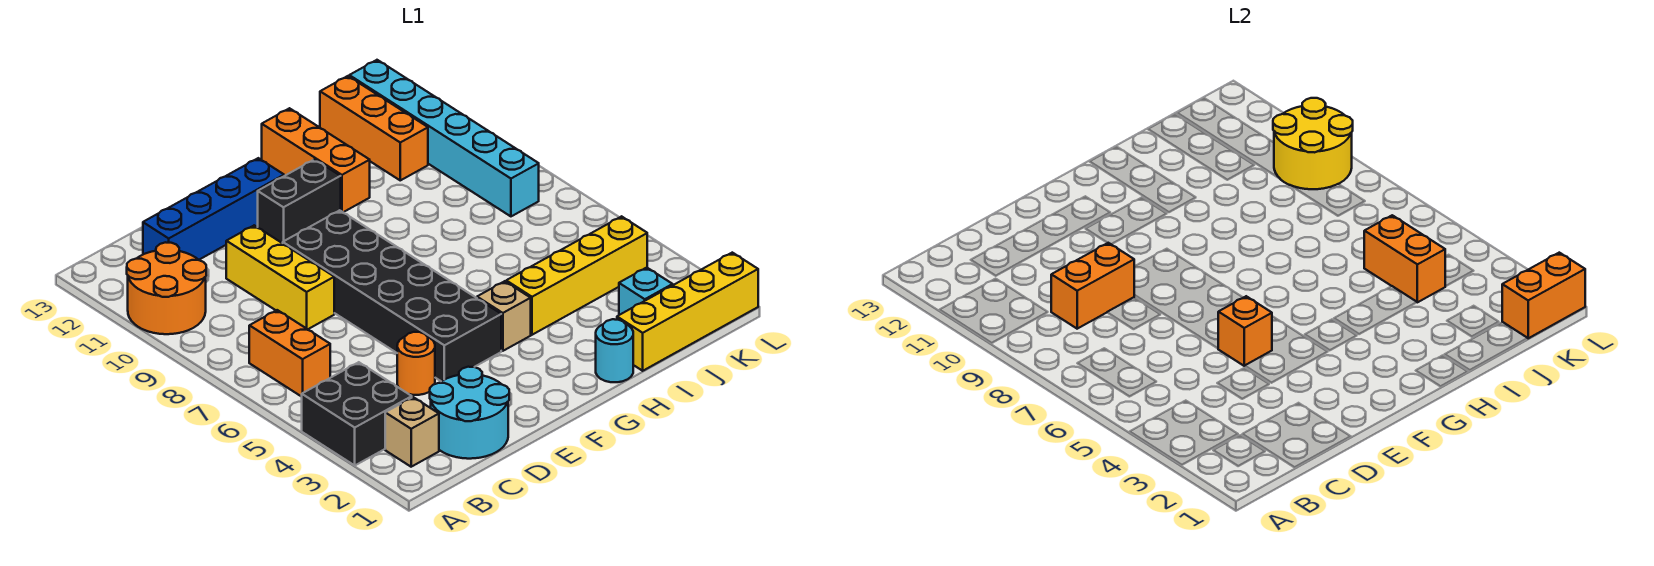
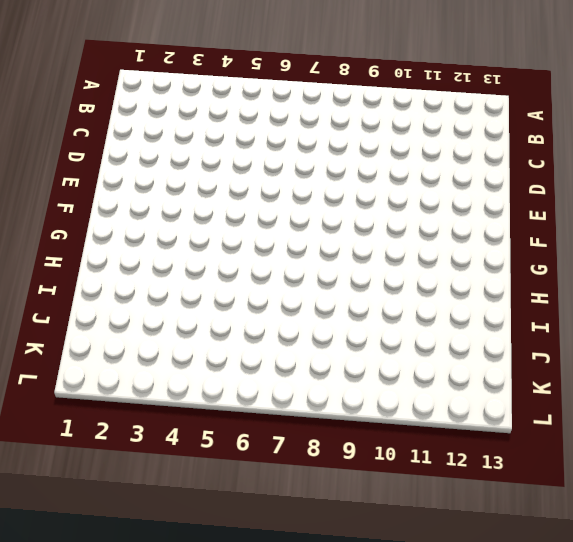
none -> black brick A3:B4 level 1
none -> orange round brick A10:B11 level 1
none -> tan brick B2 level 1

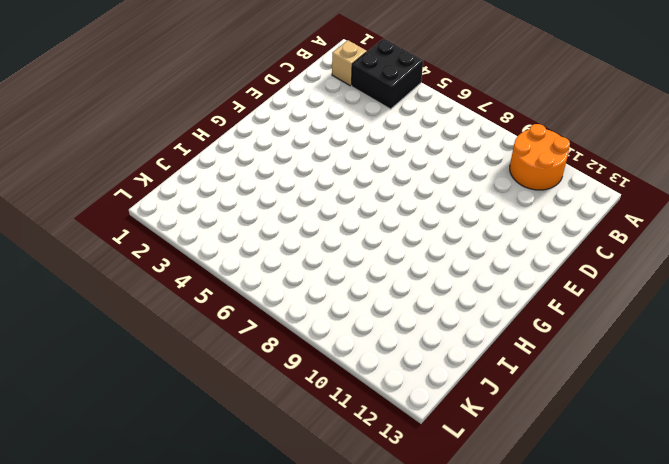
none -> orange brick B6:B7 level 1
none -> cyan round brick C1:D2 level 1
none -> blue brick C12:F12 level 1

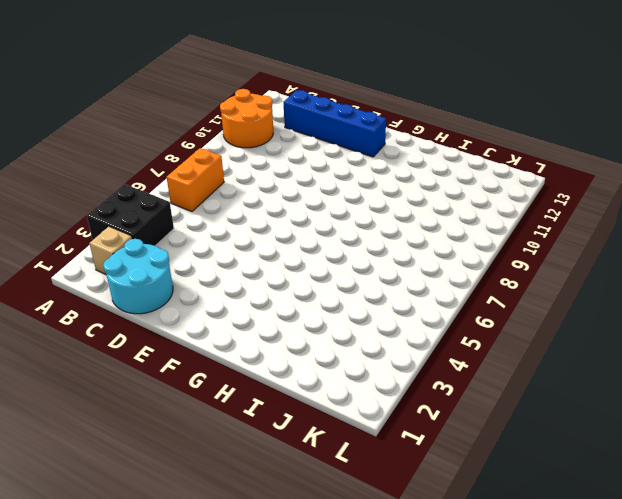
none -> orange round brick D4 level 1
none -> yellow brick D8:D10 level 1
none -> black brick E4:F9 level 1

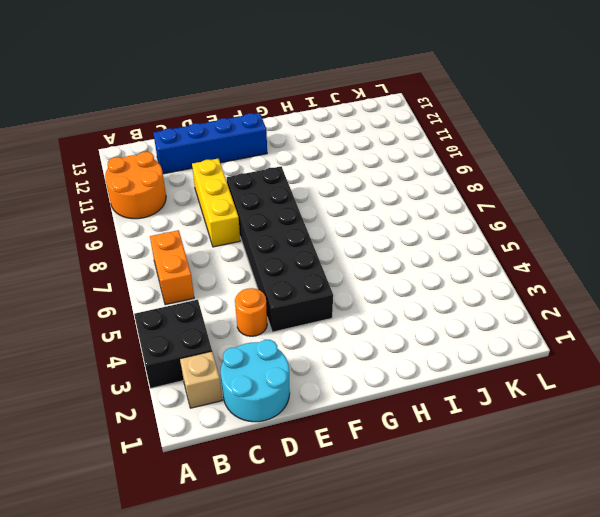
none -> black brick F11:G11 level 1
none -> tan brick G4 level 1
none -> cyan round brick H1 level 1

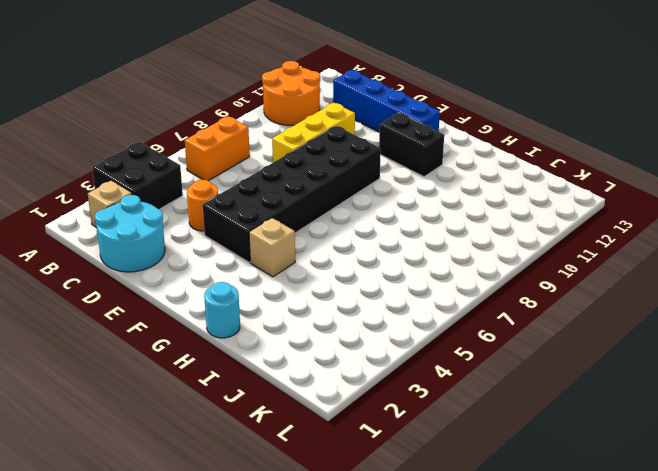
none -> yellow brick H4:K4 level 1
none -> orange brick H11:H13 level 1
none -> yellow brick I1:L1 level 1

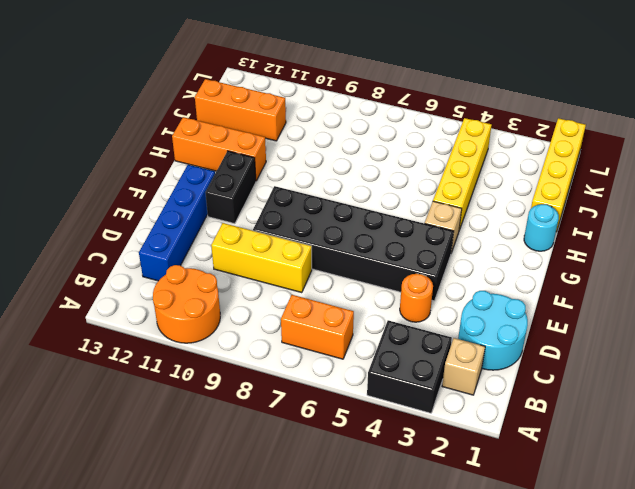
none -> cyan brick J2 level 1
none -> cyan brick K8:K13 level 1
none -> orange brick C9:D9 level 2

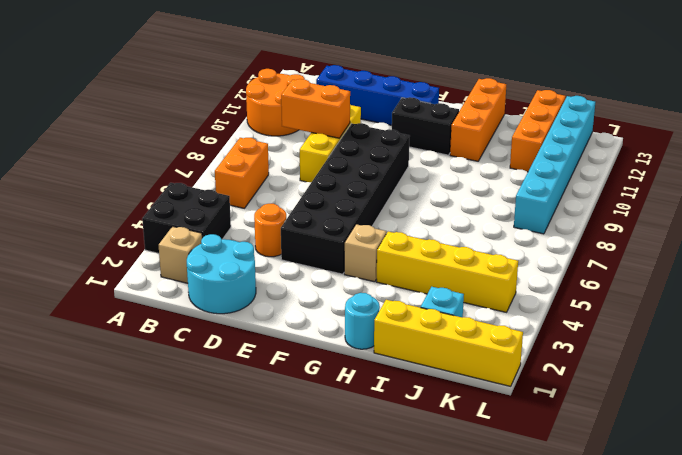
none -> orange brick E5 level 2
none -> orange brick J4:J5 level 2
none -> orange brick K1:L1 level 2

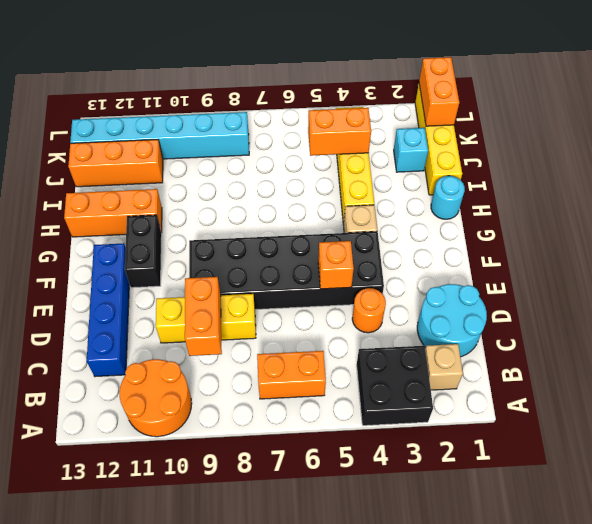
none -> yellow round brick K9:L10 level 2

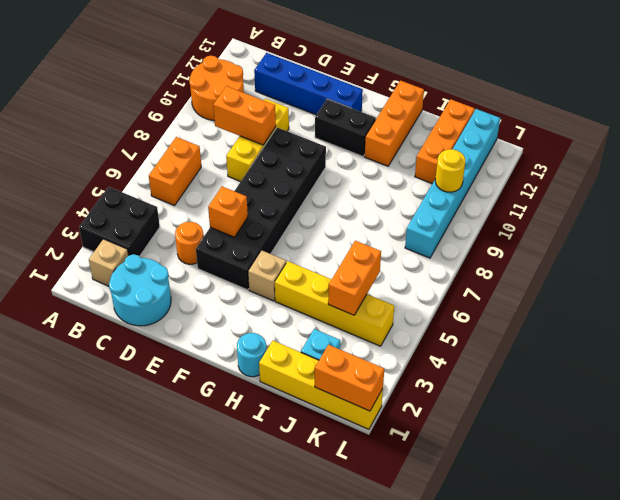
yellow round brick K10 level 2 -> yellow round brick K9:L10 level 2

